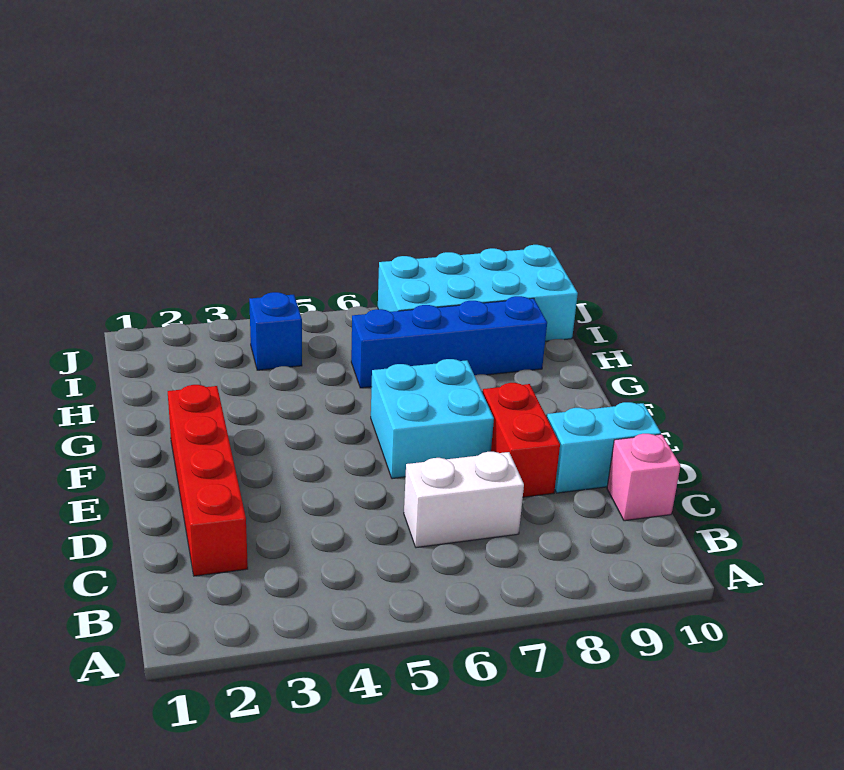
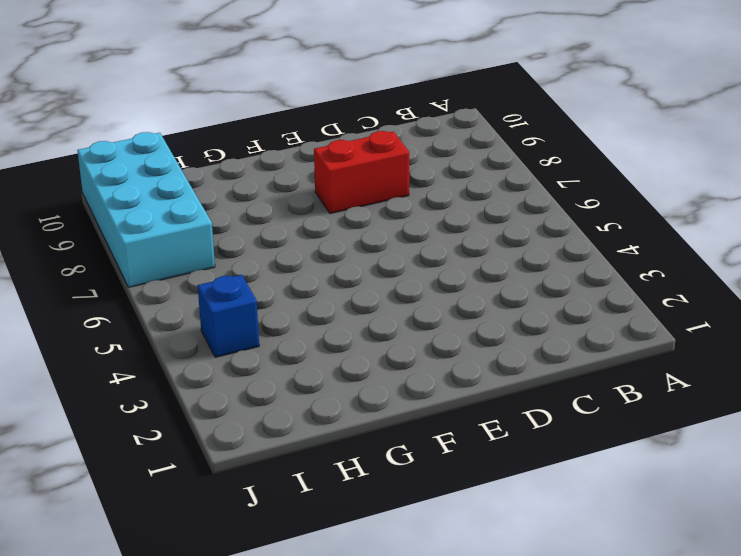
none -> red brick C2:F2 level 1
none -> white brick C6:C7 level 1

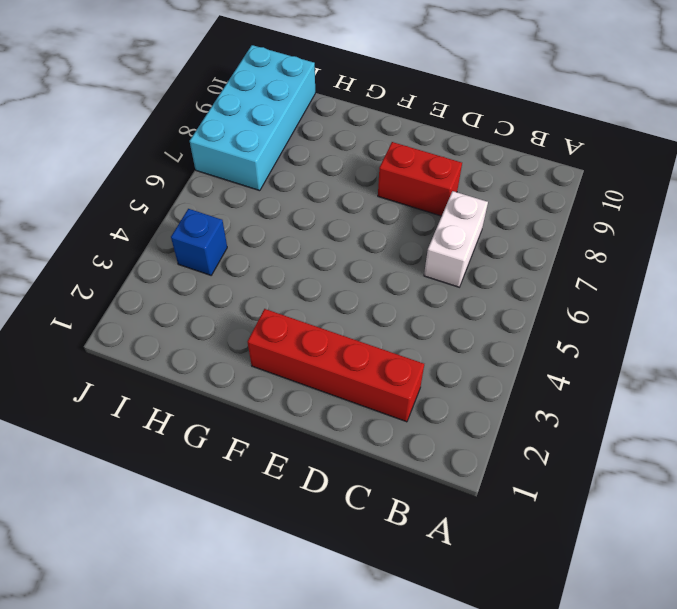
none -> pink brick C10 level 1
none -> cyan brick D9:D10 level 1

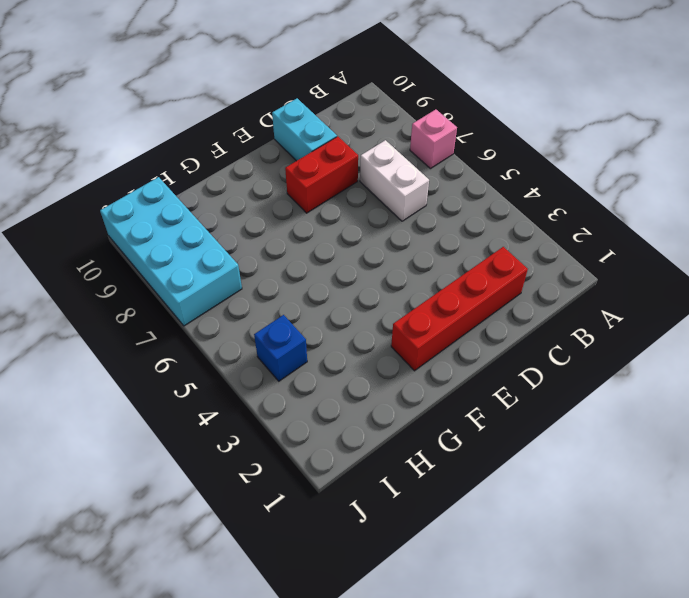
pink brick A7 level 1 -> pink brick C10 level 1
none -> cyan brick E6:F7 level 1
none -> blue brick H6:H9 level 1

